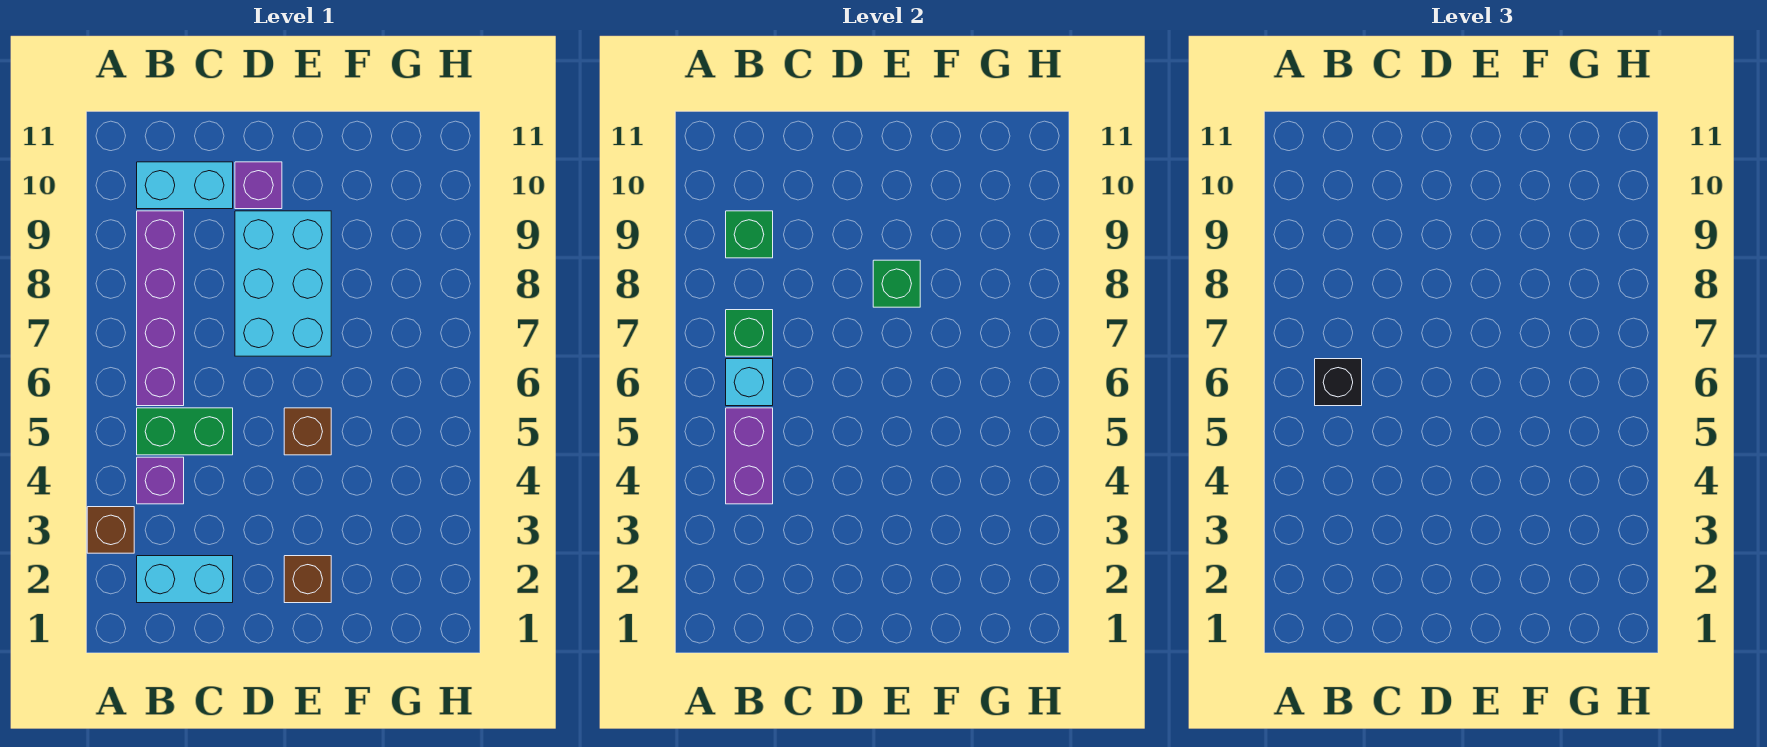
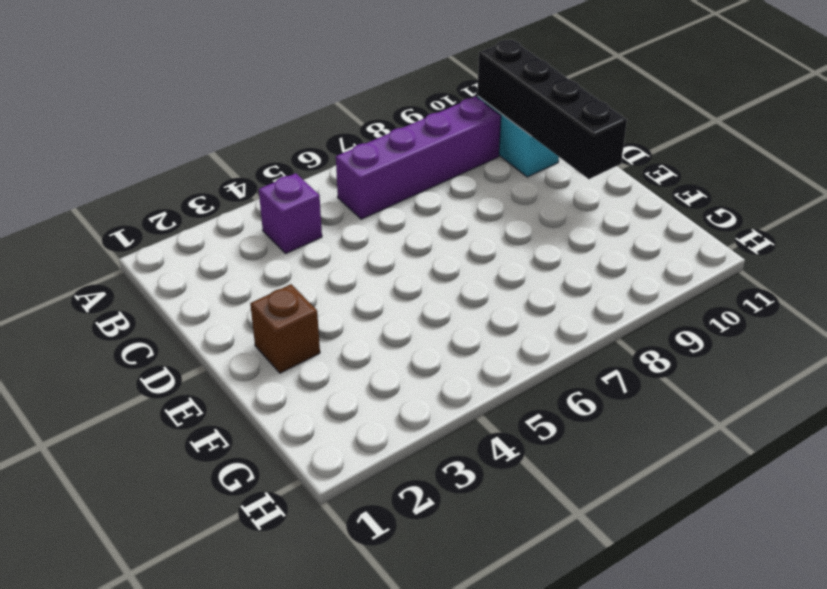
black brick B10:E10 level 2 -> none
none -> brown brick A3 level 1
none -> cyan brick B2:C2 level 1
none -> green brick B5:C5 level 1

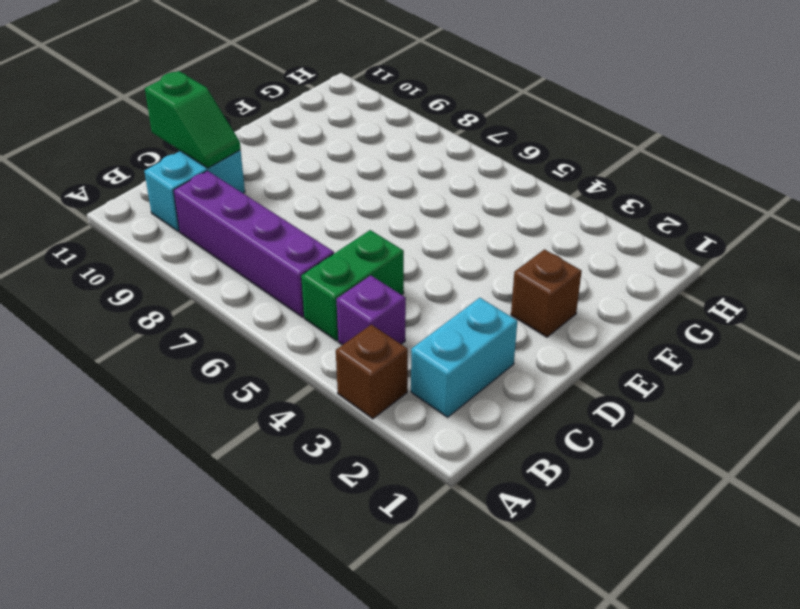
green slope C10:C11 level 2 top 11 -> none
none -> cyan brick D7:E9 level 1
none -> purple brick D10 level 1
none -> brown brick E5 level 1

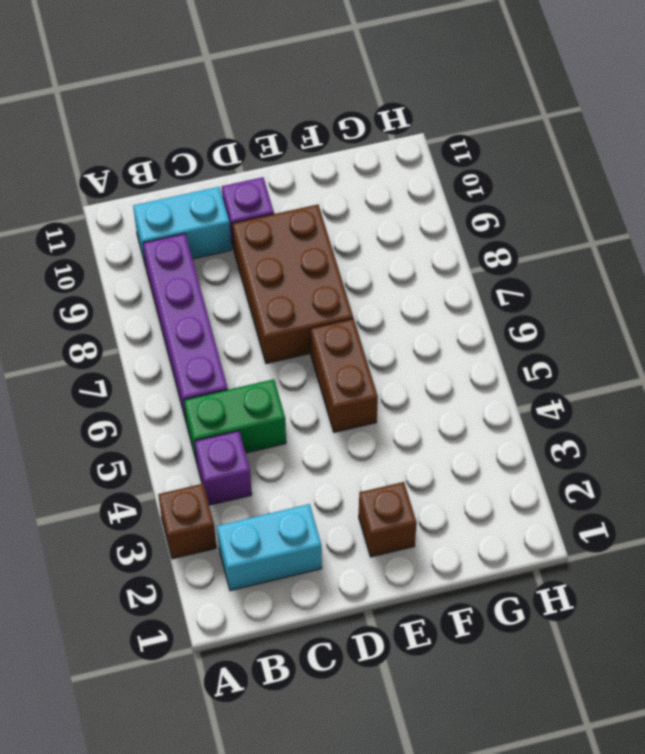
brown brick D7:E9 level 1 -> cyan brick D7:E9 level 1
brown brick E5:E6 level 1 -> brown brick E5 level 1
none -> purple brick B4:B5 level 2
none -> cyan brick B6 level 2
none -> green brick B7 level 2

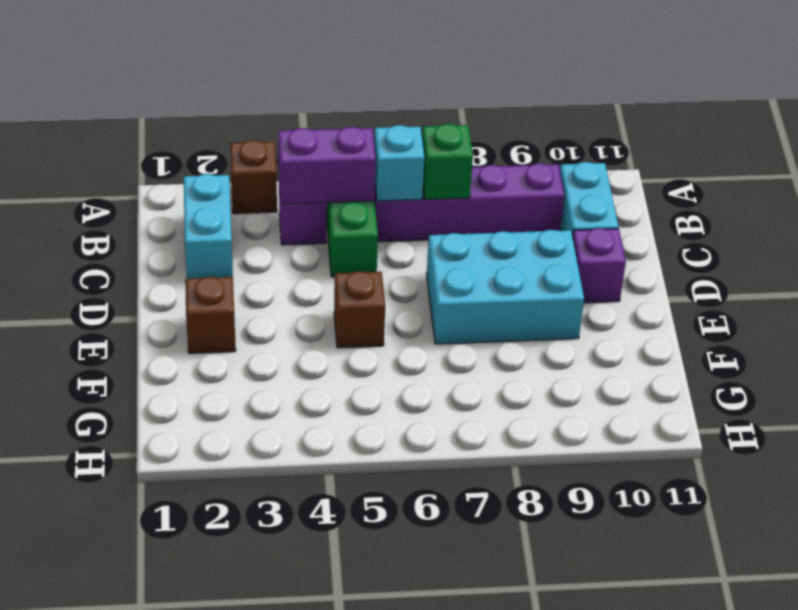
none -> green brick B9 level 2
none -> green brick E8 level 2
none -> black brick B6 level 3

